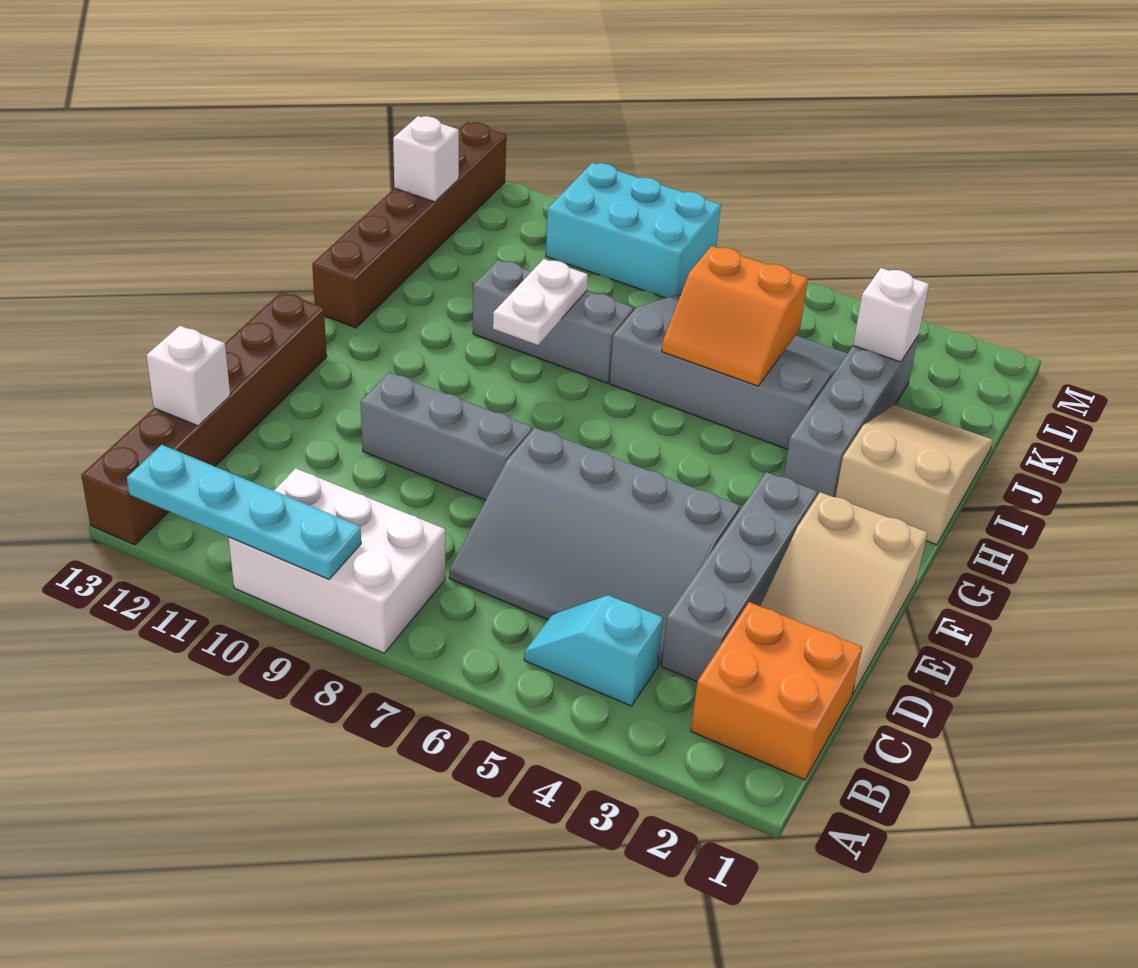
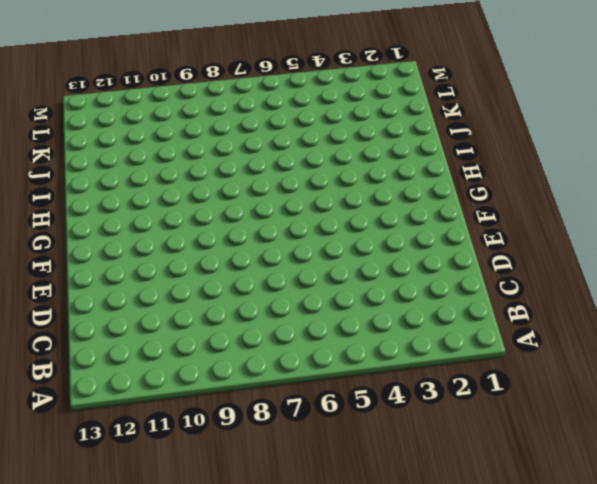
none -> white brick A8:B10 level 1
none -> brown brick A13:F13 level 1
none -> orange brick B1:C2 level 1

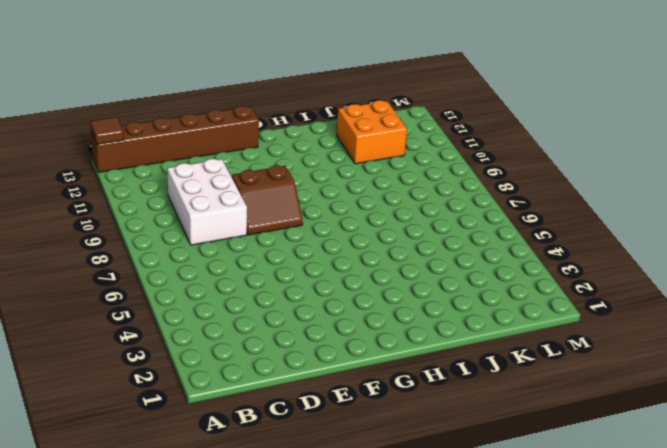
brown tile A13 level 2 -> none
white brick C8:D10 level 1 -> white brick A8:B10 level 1
brown slope E8:F9 level 1 top 9 -> grey brick E8:E10 level 1
orange brick J11:K12 level 1 -> orange brick B1:C2 level 1
none -> cyan slope B4:B5 level 1 top 4
none -> grey brick C3:F3 level 1
none -> grey slope C4:E7 level 1 top E

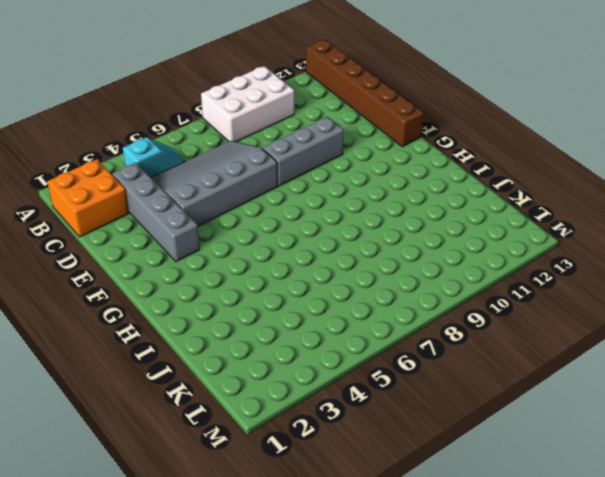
none -> tan slope D1:F2 level 1 top F
none -> tan slope H1:J2 level 1 top H
none -> grey brick H3:K3 level 1

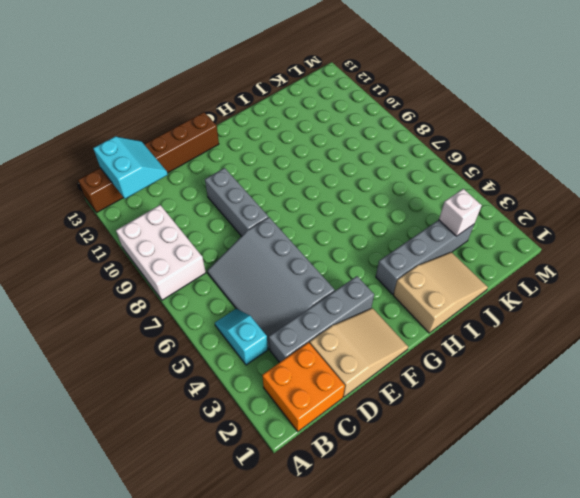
cyan slope B12:C13 level 2 top B -> white brick C13 level 2
tan slope D1:F2 level 1 top D -> tan slope D1:F2 level 1 top F
none -> brown brick H13:M13 level 1
none -> grey slope I4:K7 level 1 top I
none -> grey brick I8:I10 level 1

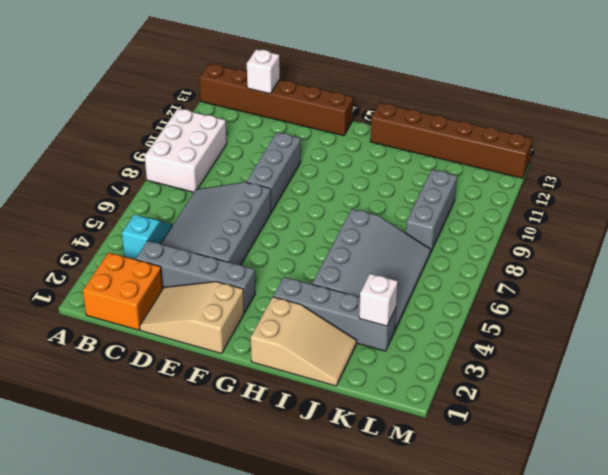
grey brick K8:K10 level 1 -> grey brick I8:I10 level 1
none -> cyan brick L8:M10 level 1
none -> cyan plate A9:A12 level 2
none -> white plate H9:I9 level 2

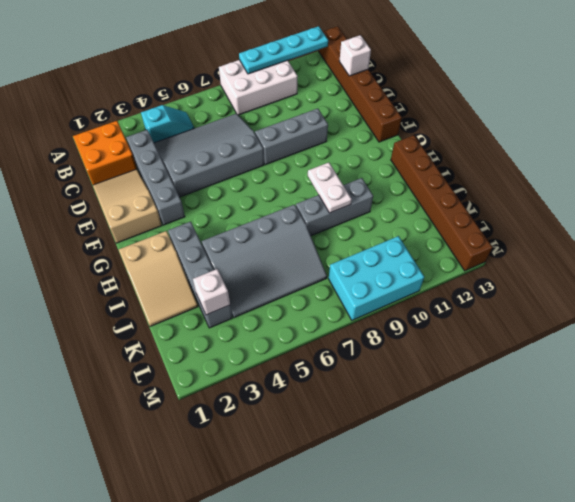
none -> orange slope I5:J6 level 2 top J
none -> white brick K13 level 2

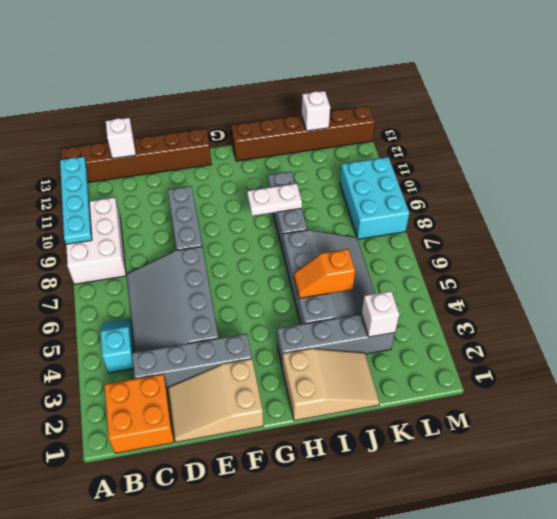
orange slope I5:J5 level 2 top J -> orange slope I5:J6 level 2 top J

